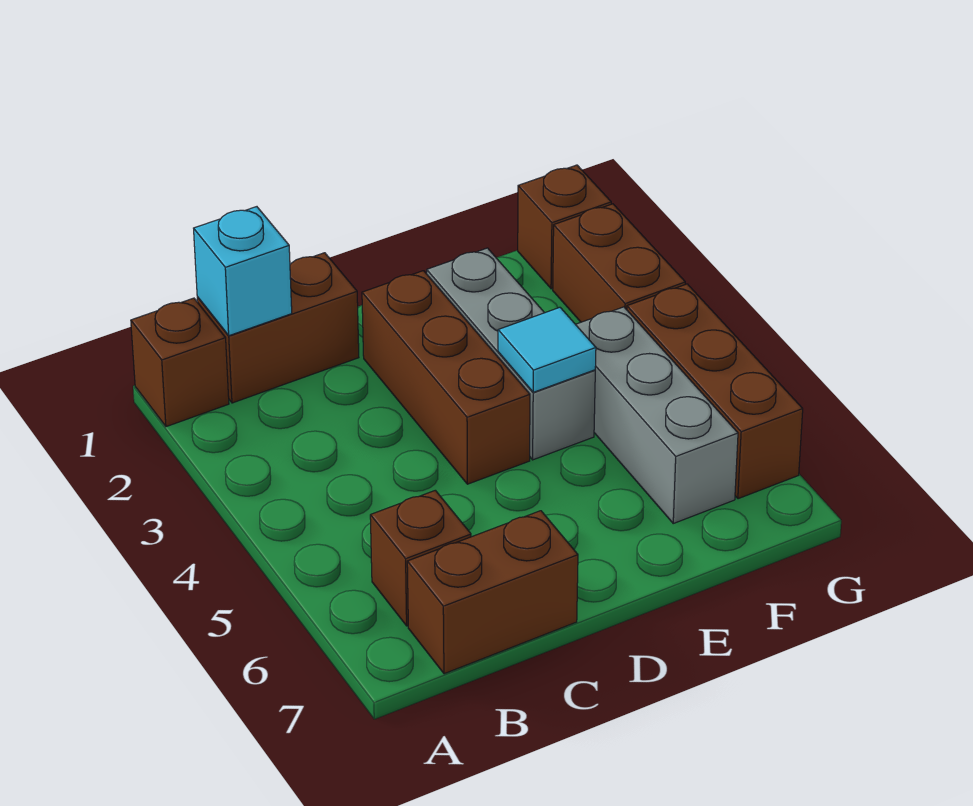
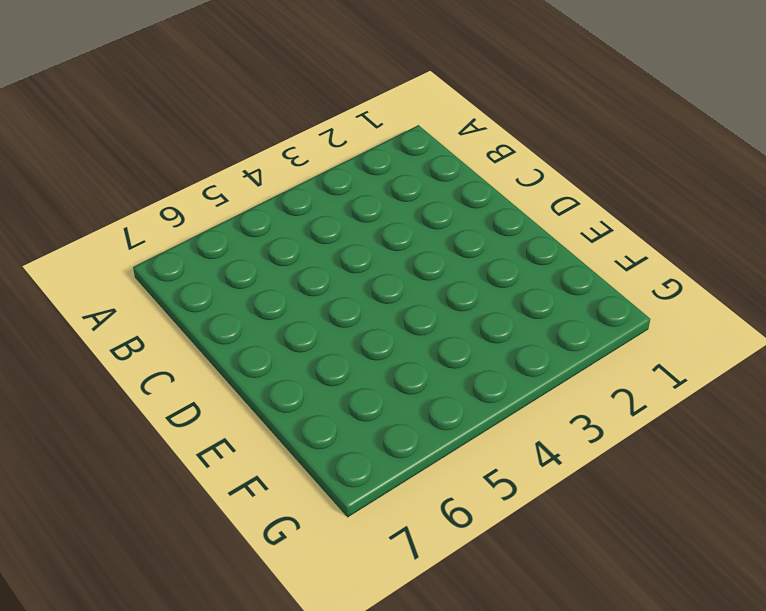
none -> brown brick A1 level 1
none -> brown brick B1:C1 level 1
none -> brown brick B6 level 1

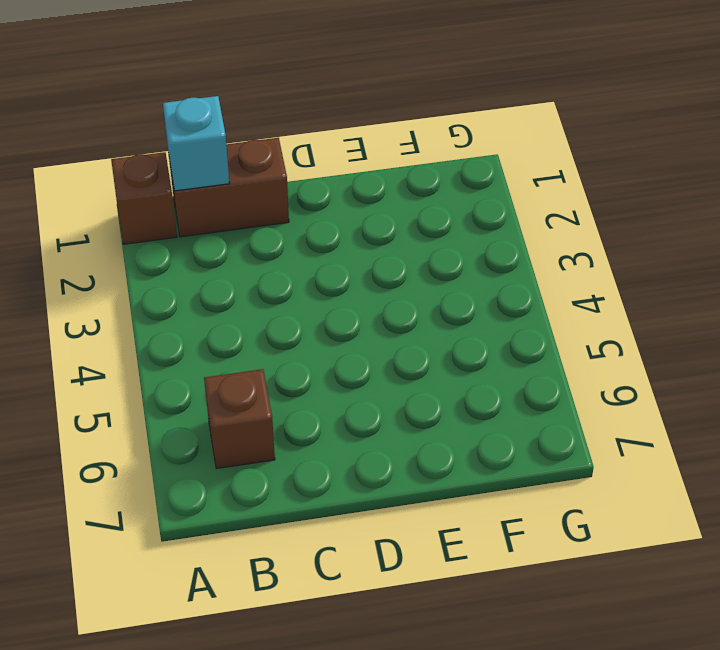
none -> brown brick B7:C7 level 1
none -> brown brick D2:D4 level 1
none -> grey brick E2:E4 level 1

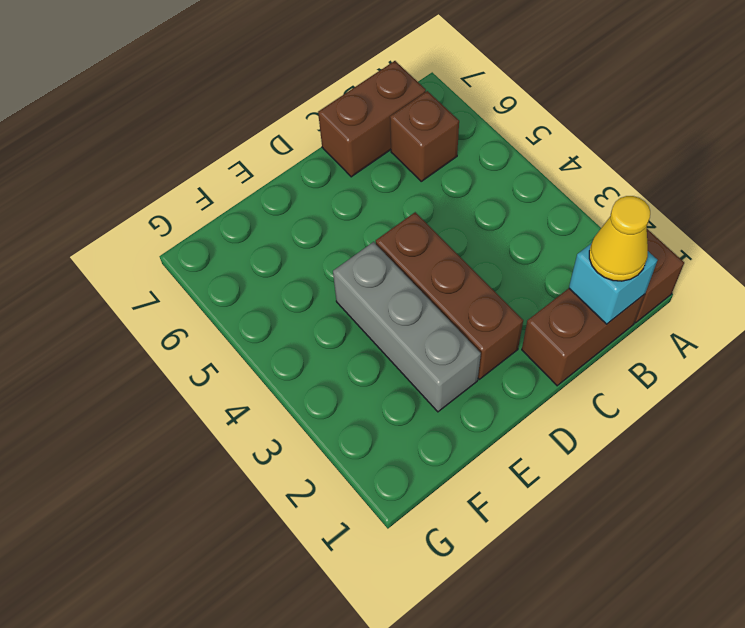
yellow cone B1 level 3 -> none
none -> grey brick F4:F6 level 1
none -> brown brick G1 level 1
none -> brown brick G2:G3 level 1

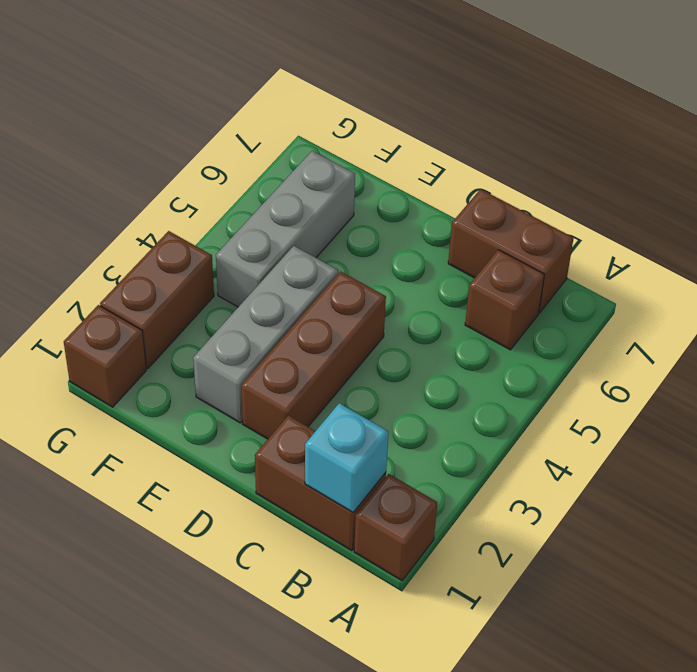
none -> brown brick G4:G6 level 1
none -> cyan tile E4 level 2

